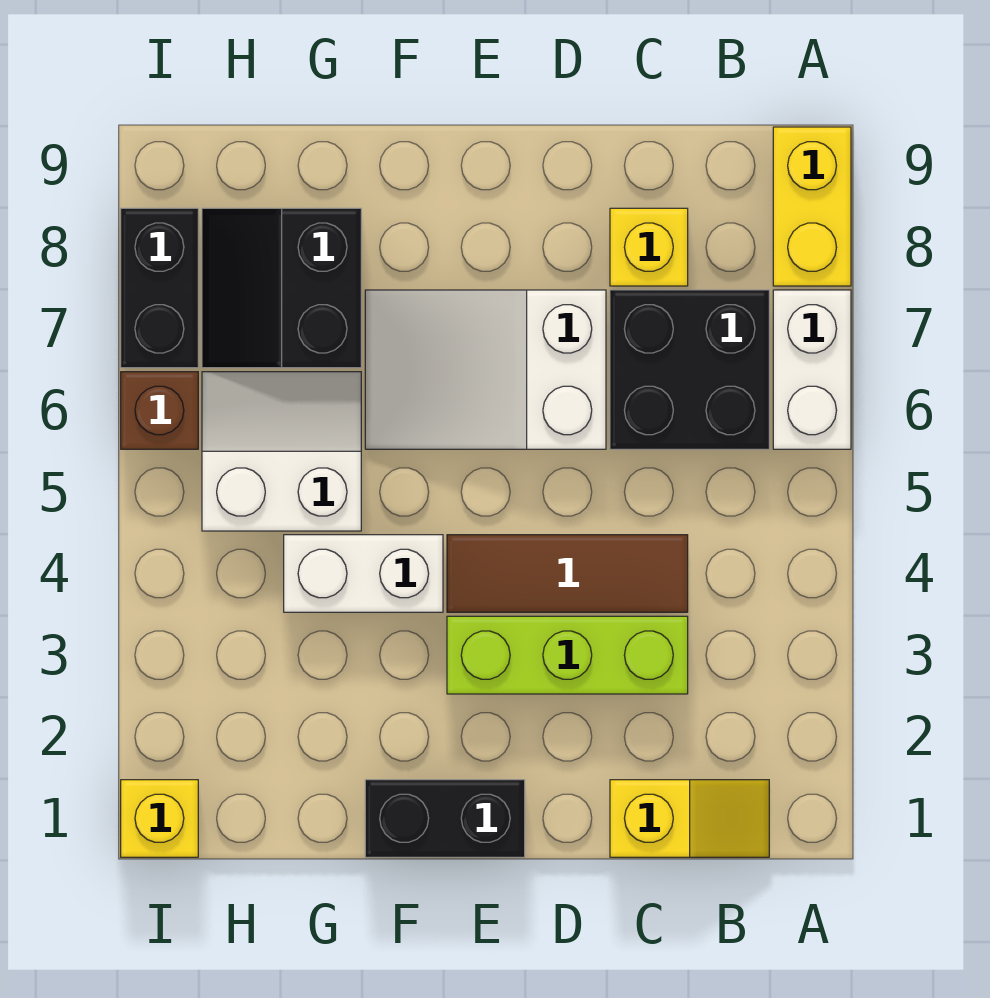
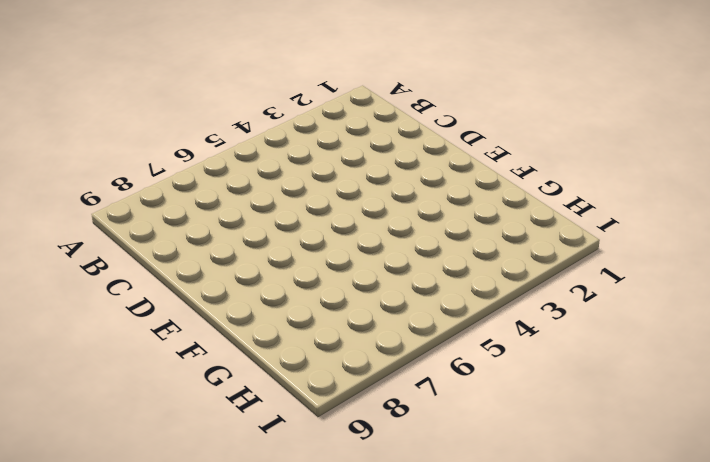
none -> white brick A6:A7 level 1
none -> yellow brick A8:A9 level 1
none -> yellow slope B1:C1 level 1 top C

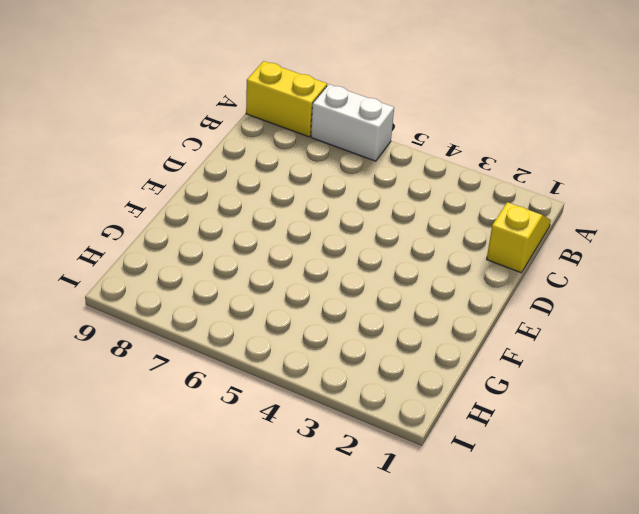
none -> black brick B6:C7 level 1
none -> lime brick C3:E3 level 1
none -> brown tile C4:E4 level 1

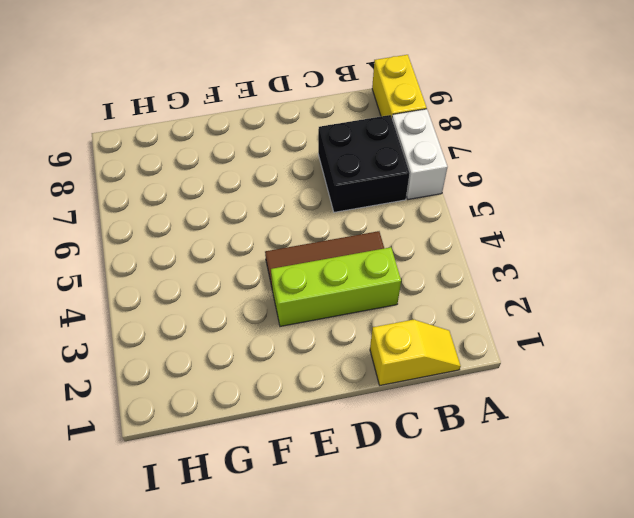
none -> yellow brick C8 level 1
none -> white slope D6:F7 level 1 top D
none -> black brick E1:F1 level 1

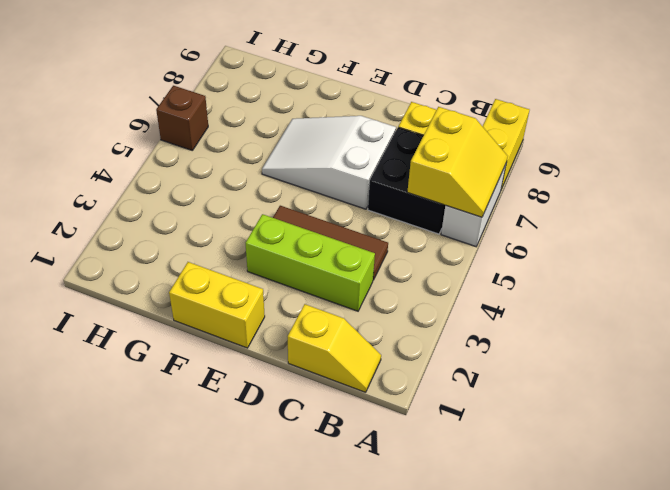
yellow slope A6:B7 level 2 top B -> none
yellow brick E1:F1 level 1 -> black brick E1:F1 level 1
none -> white brick F4:G4 level 1
none -> white slope G5:H6 level 1 top 5
none -> black slope G7:H8 level 1 top G

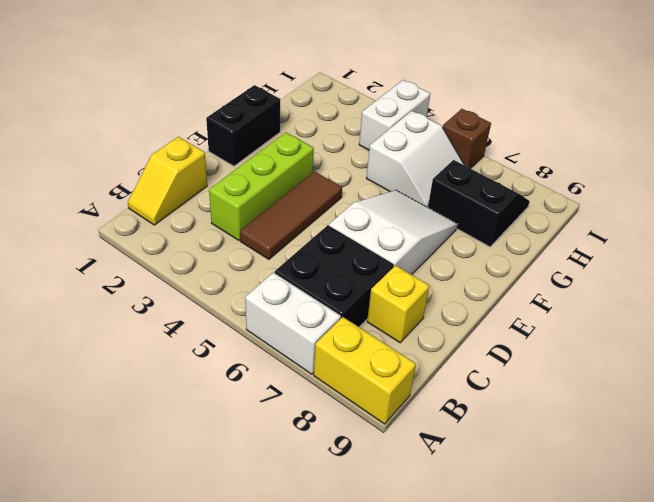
white brick H4:I4 level 1 -> white brick F4:G4 level 1
none -> yellow brick I1 level 1
none -> black brick I7:I8 level 1

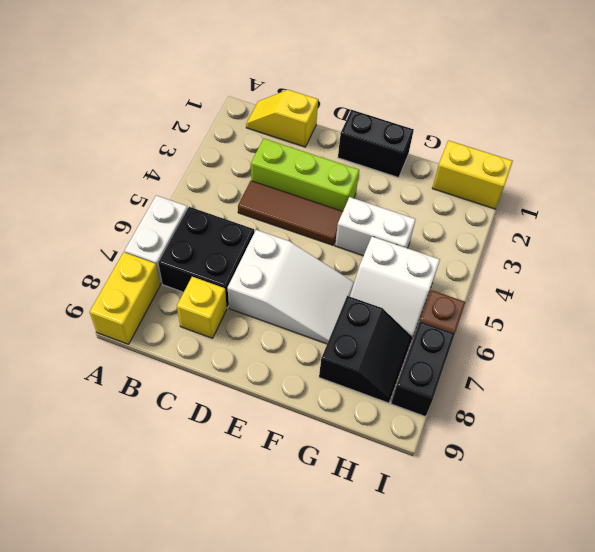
yellow brick H1:I1 level 1 -> yellow brick I1 level 1

